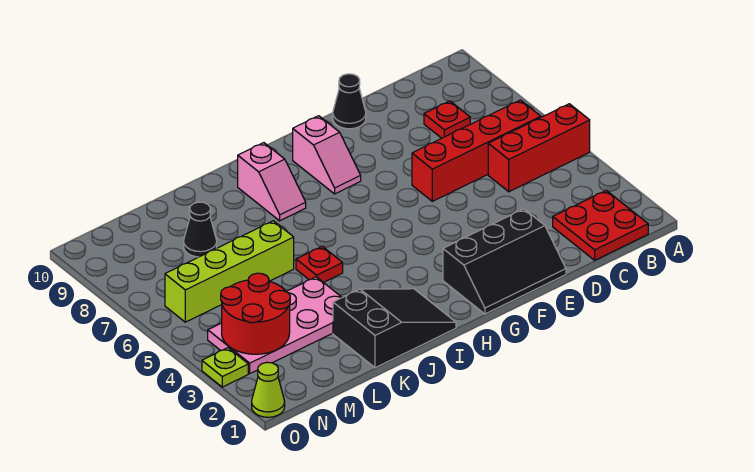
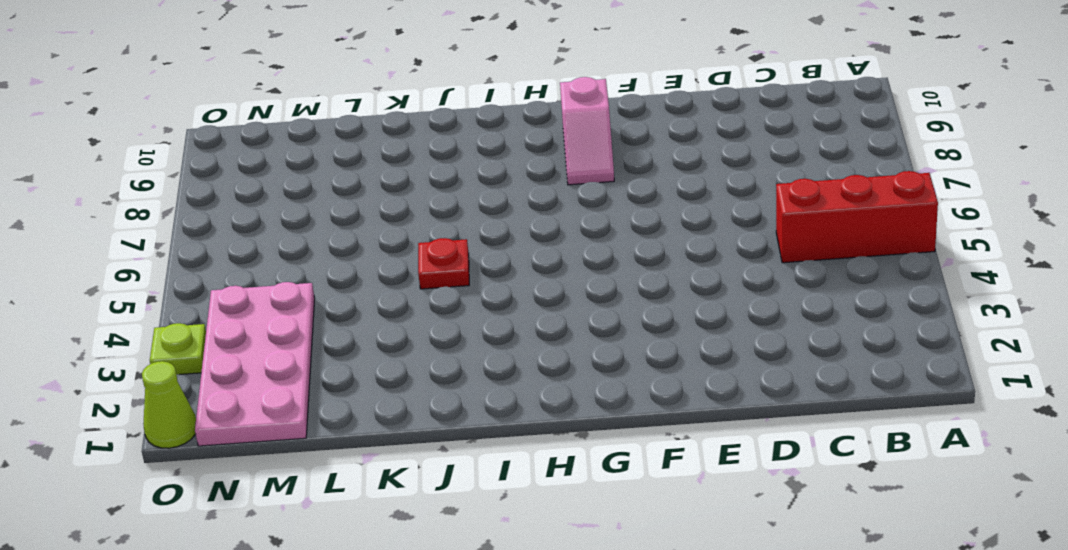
pink plate M1:N4 level 1 -> pink plate K3:N4 level 1
none -> red plate B1:C2 level 1
none -> red brick B6:E6 level 1
none -> red plate C8 level 1

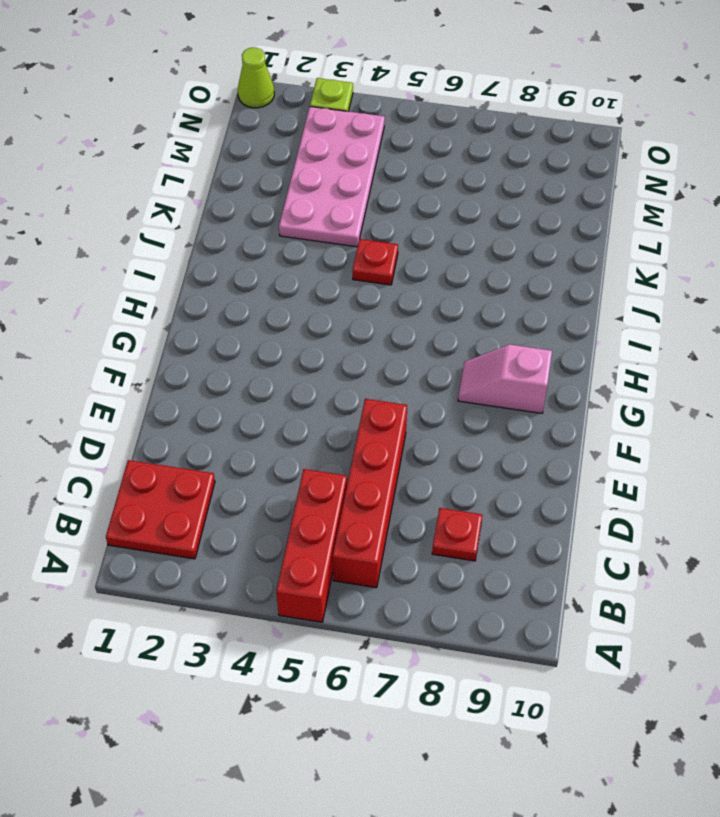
none -> black slope E1:G2 level 1 top 2
none -> black cone E10 level 1
none -> black slope I1:K2 level 1 top K

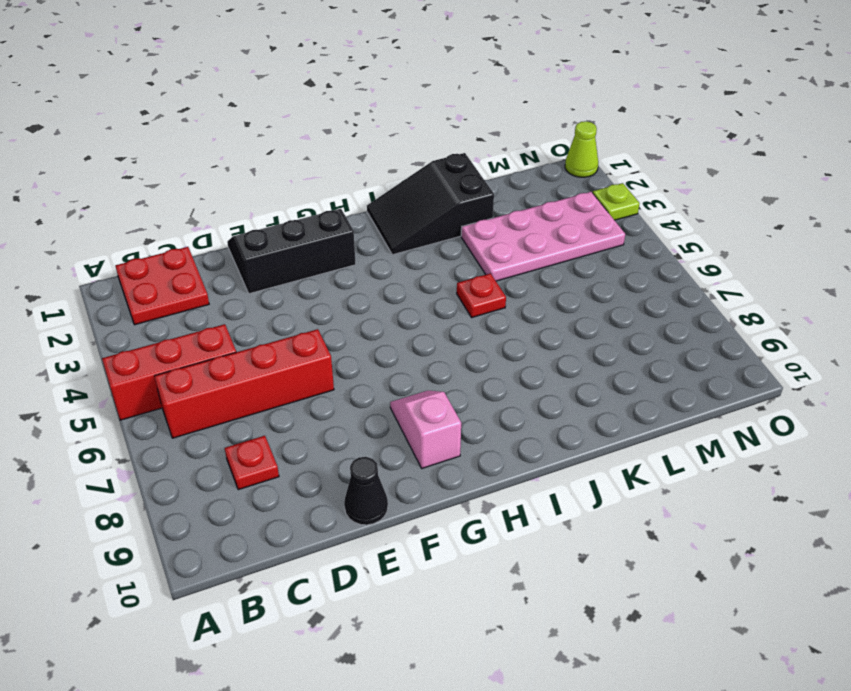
none -> pink slope I8:I9 level 1 top 9
none -> lime brick K6:N6 level 1
none -> black cone L8 level 1

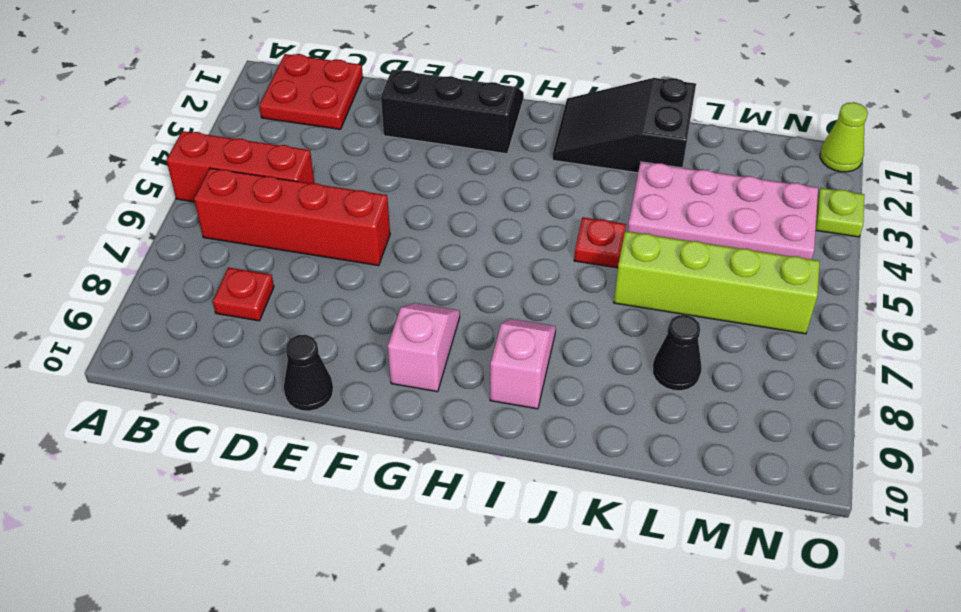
none -> red round brick M3:N4 level 2

